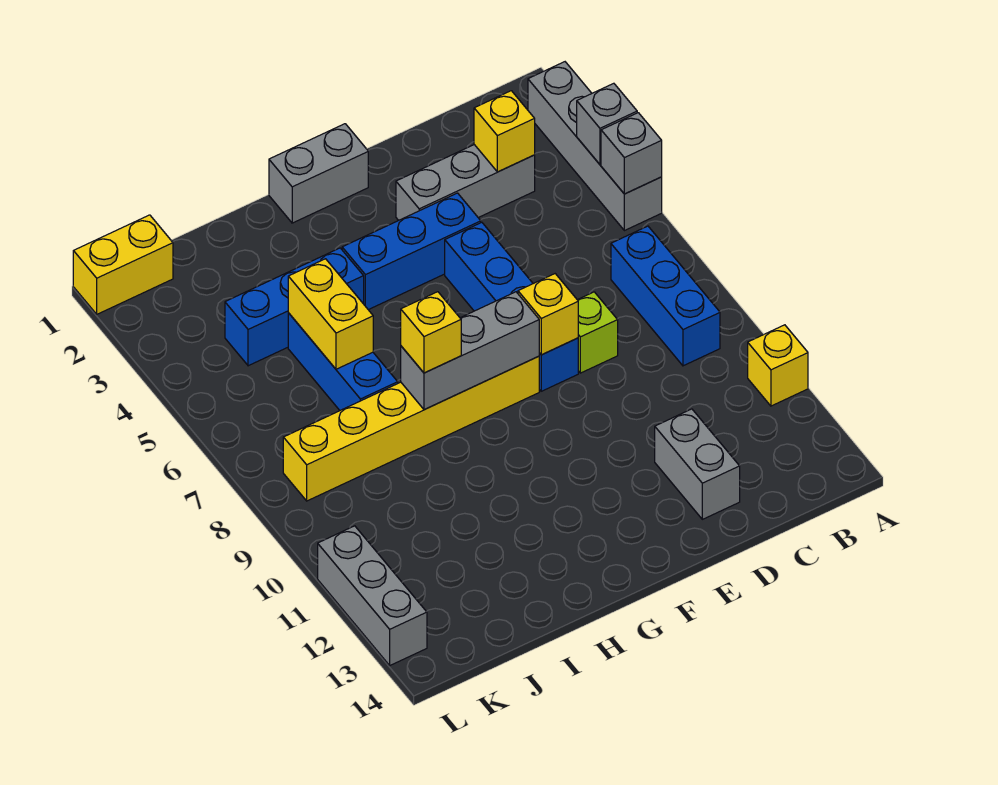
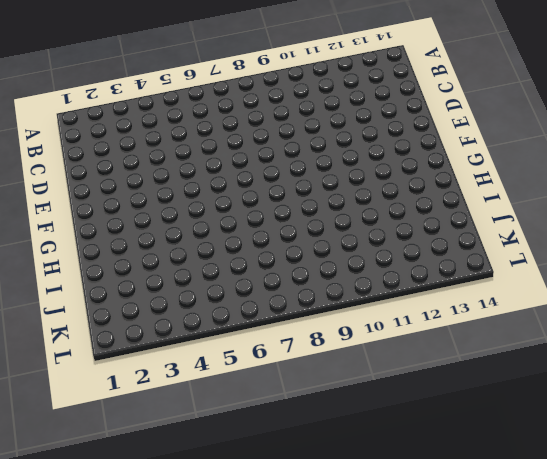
none -> grey brick A2:A5 level 1
none -> yellow brick A11 level 1
none -> blue brick B7:B9 level 1

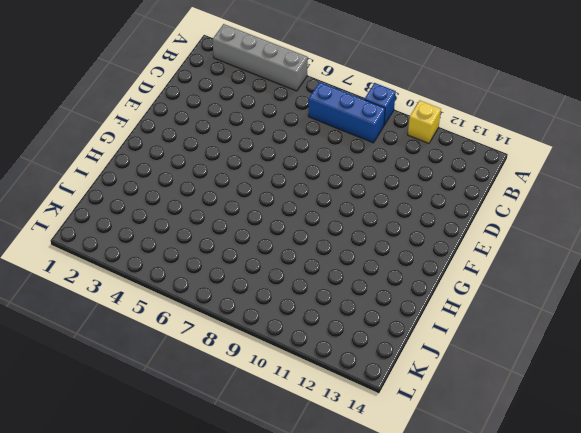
blue brick A9 level 1 -> none
none -> grey brick C3:E3 level 1
none -> lime brick D8 level 1
none -> grey brick D12:D13 level 1

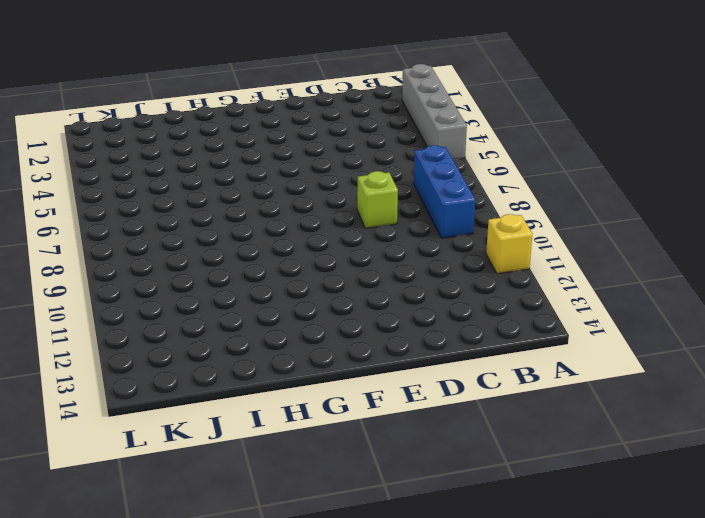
none -> grey brick C3:E3 level 1
none -> grey brick D12:D13 level 1
none -> blue brick E4:G4 level 1

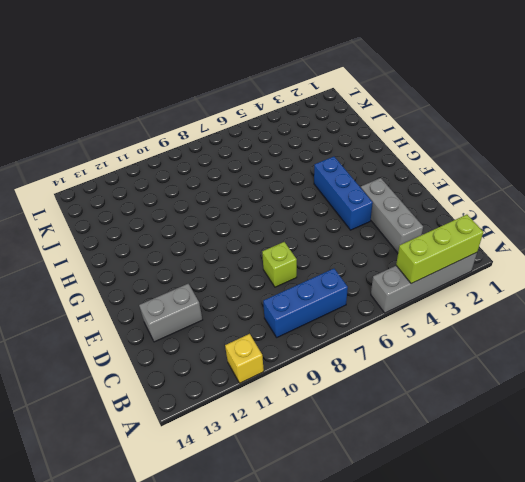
lime brick A2:A4 level 2 -> grey brick A4 level 2
none -> blue brick E5:E8 level 1
none -> grey brick F1:G1 level 1
none -> yellow brick F8:K8 level 1

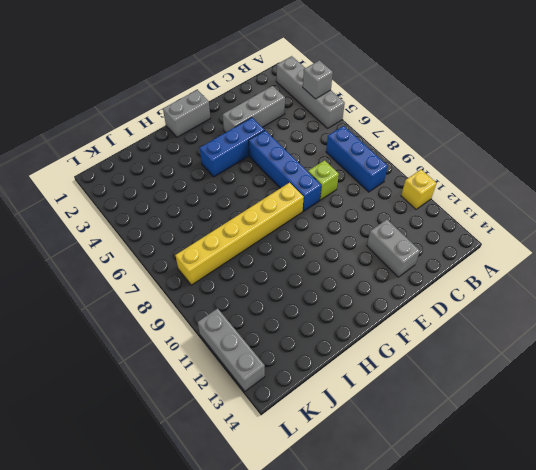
none -> blue brick H4:J4 level 1
none -> blue brick I5:I7 level 1
none -> yellow brick K1:L1 level 1

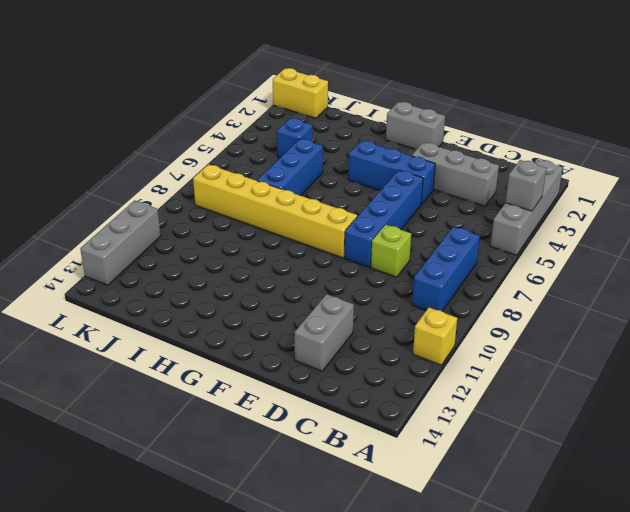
blue brick J4 level 1 -> blue brick H4:J4 level 1
none -> grey brick A5 level 2
none -> yellow brick C3 level 2
none -> yellow brick E8 level 2

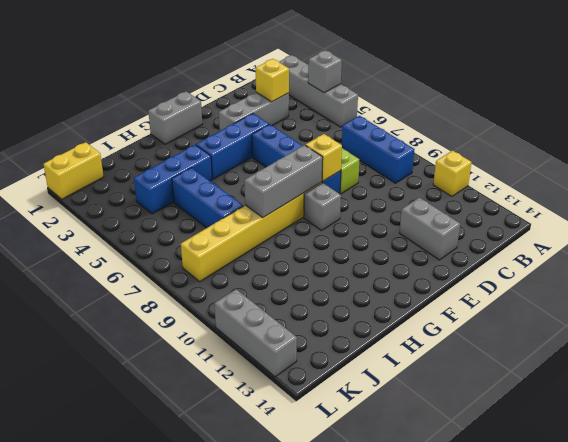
grey brick F9 level 1 -> grey brick A5 level 2
none -> yellow brick I5:I6 level 2
none -> yellow brick H8 level 3

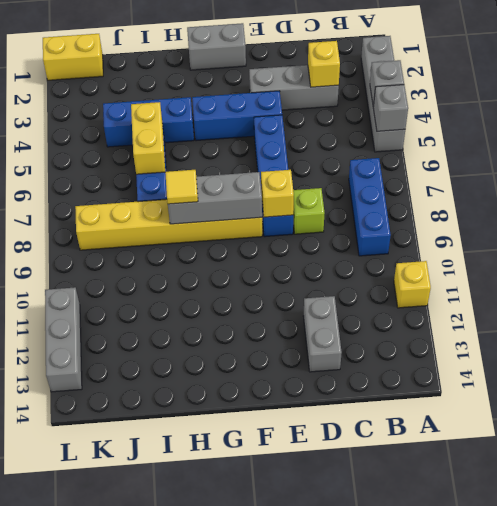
yellow tile H8 level 3 -> yellow brick H8 level 3

